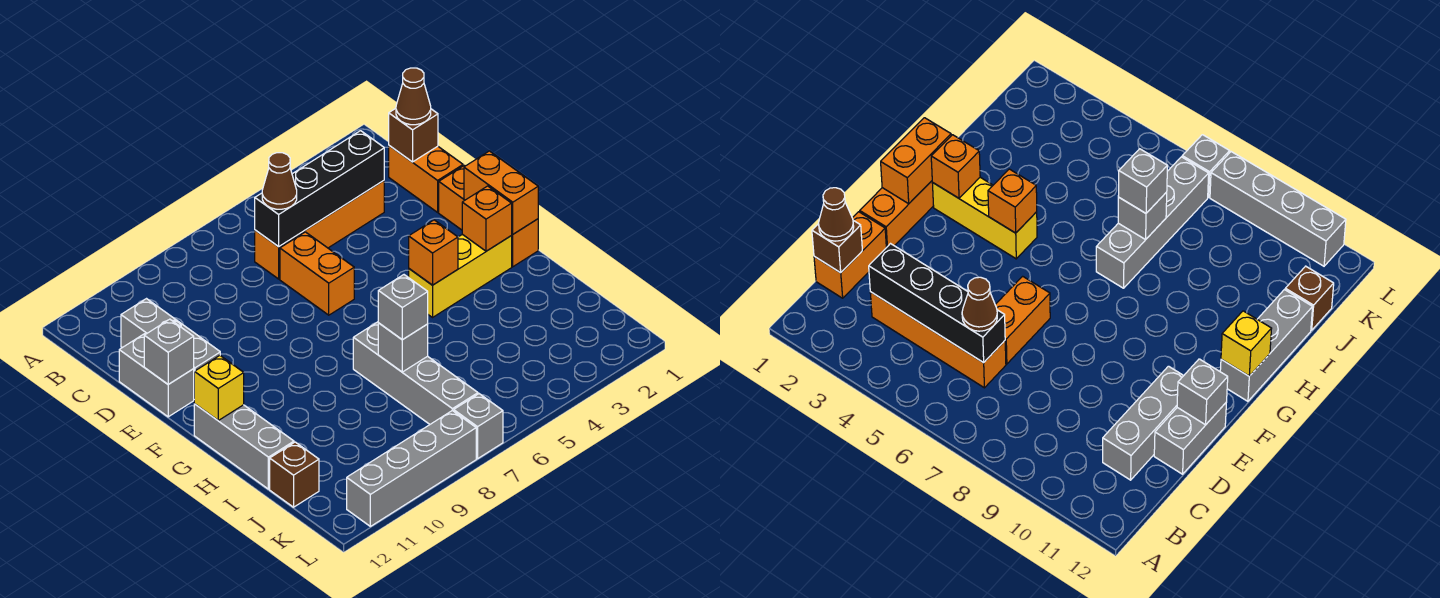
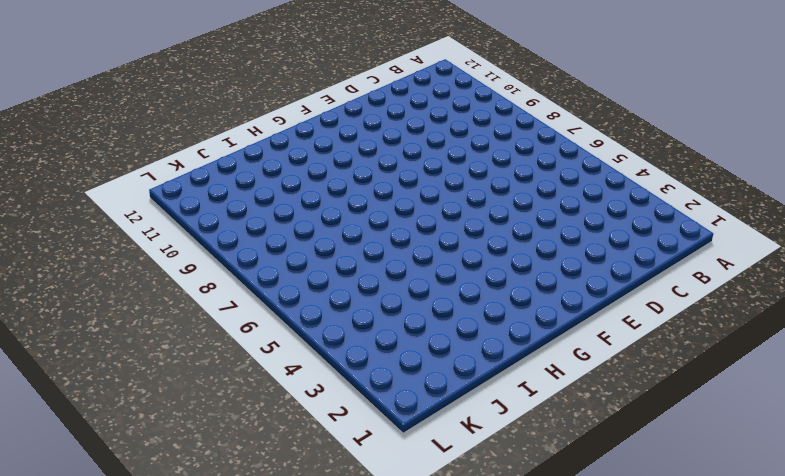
none -> orange brick C1:D1 level 1
none -> orange brick C3:C6 level 1
none -> grey brick C11:E11 level 1

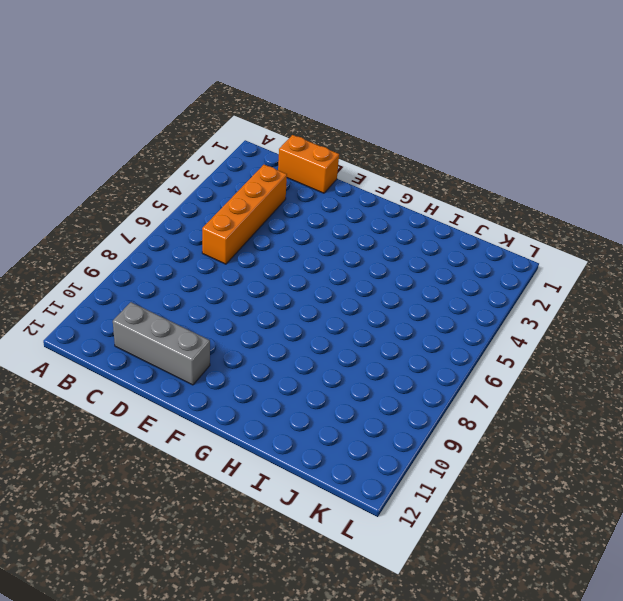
none -> orange brick D6:E6 level 1
none -> grey brick D12:E12 level 1
none -> orange brick E1:G1 level 1

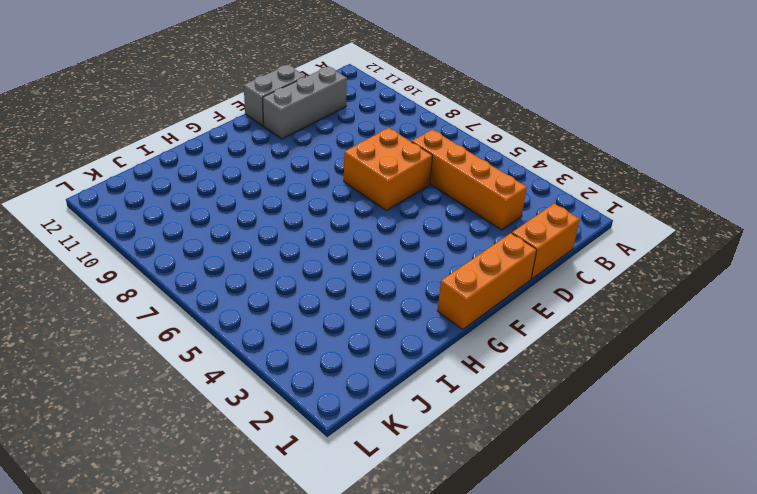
orange brick D6:E7 level 1 -> orange brick D6:E6 level 1
none -> yellow brick G2:G4 level 1
none -> grey brick G12:I12 level 1
none -> grey brick H7:K7 level 1

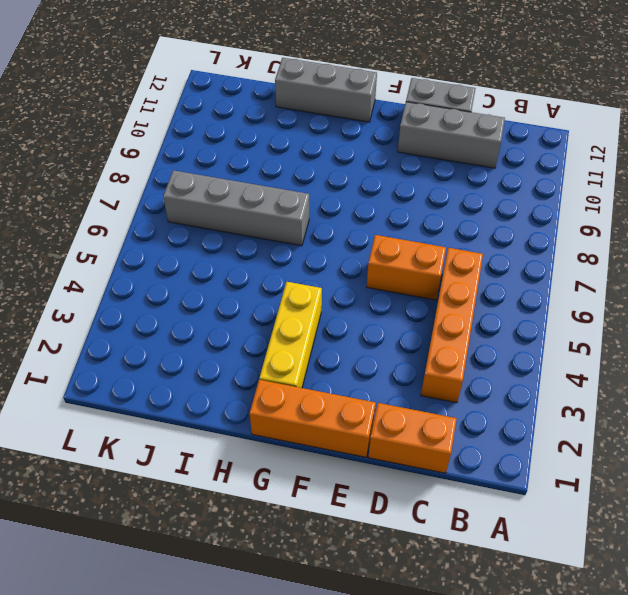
none -> brown brick J12 level 1
none -> grey brick L7 level 1
none -> grey brick L8:L11 level 1

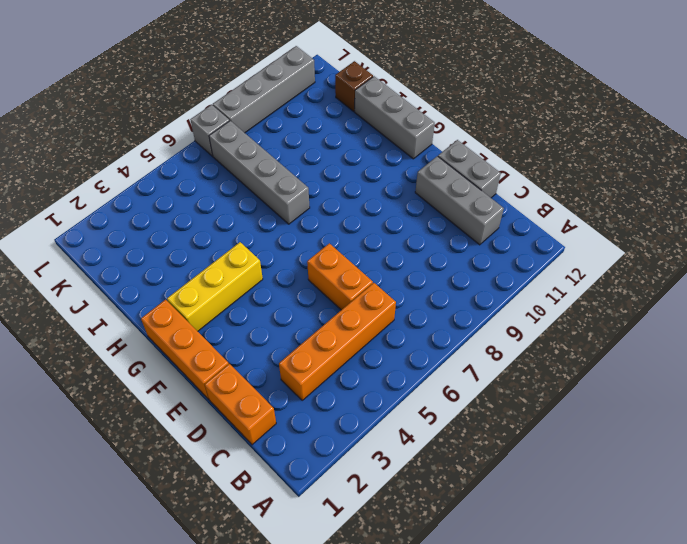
none -> brown brick C1 level 2
none -> black brick C3:C6 level 2
none -> grey brick E12 level 2

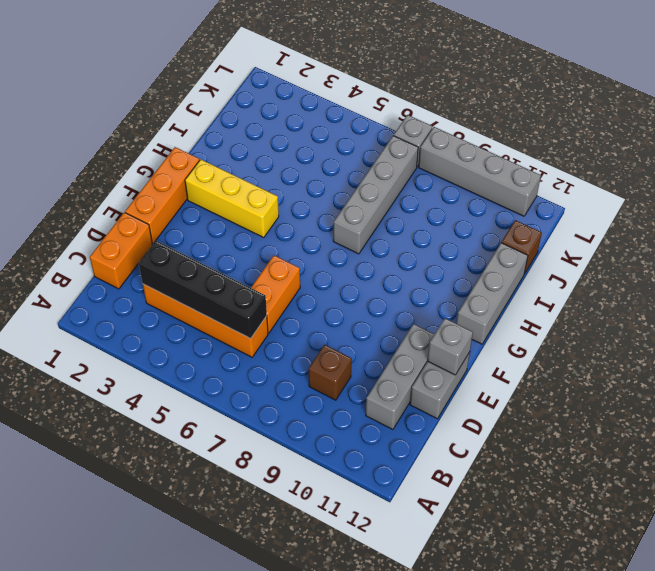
brown brick C9 level 1 -> brown brick C1 level 2
none -> orange brick F1:G1 level 2
none -> orange brick G2 level 2
none -> orange brick G4 level 2

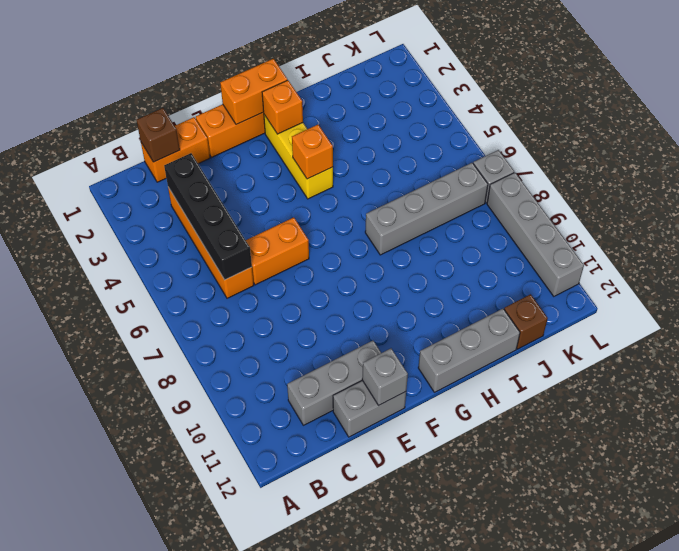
none -> yellow brick G12 level 2
none -> grey brick I7 level 2
none -> brown cone C1 level 3

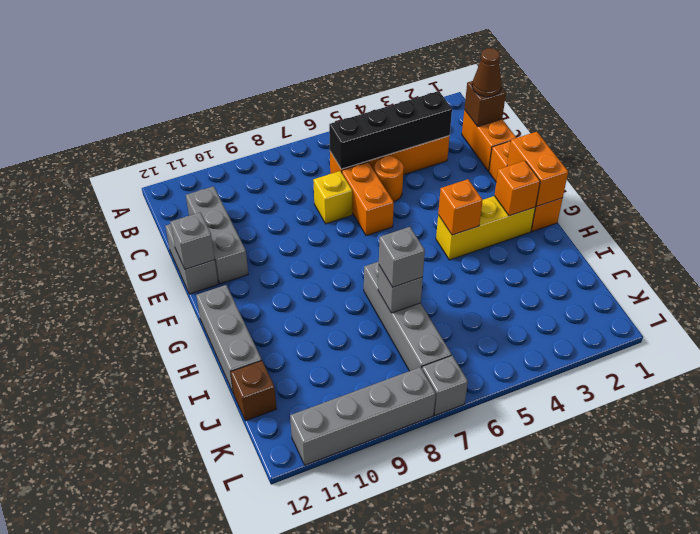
orange round brick D5 level 1 -> none
yellow brick D7 level 1 -> yellow brick G12 level 2
none -> brown cone C6 level 3

